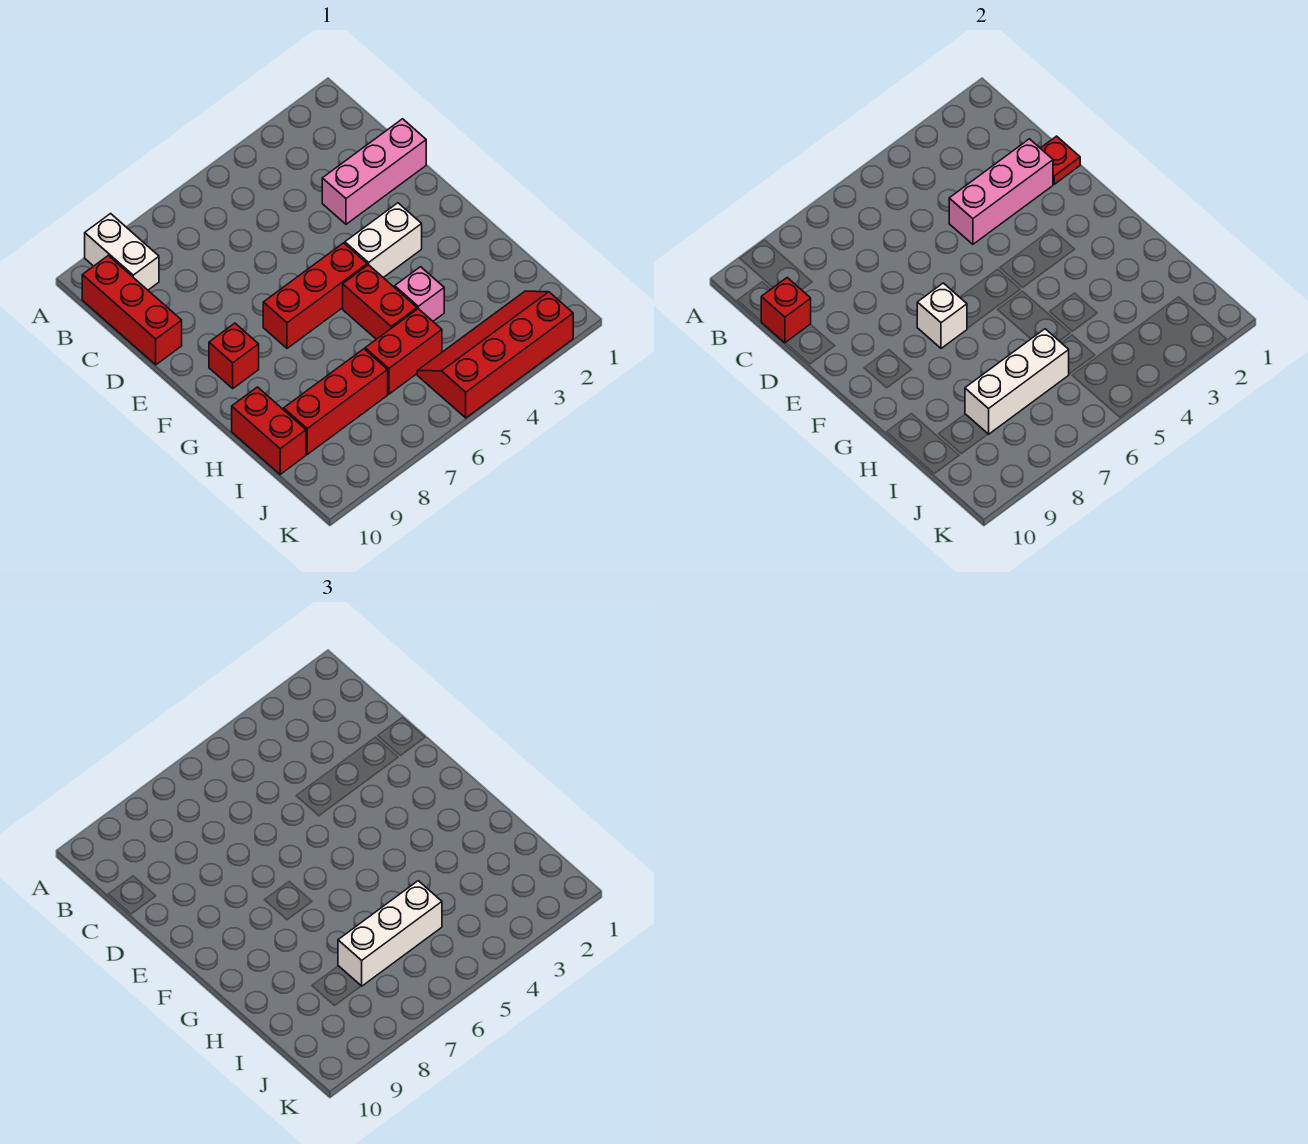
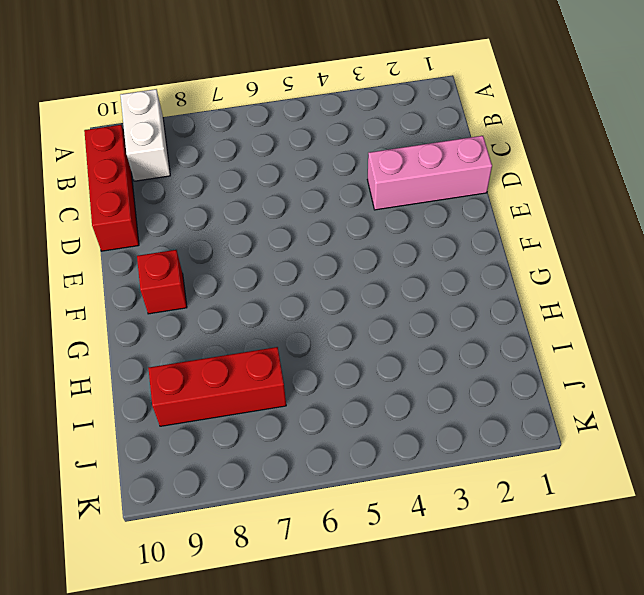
none -> white brick F3:F4 level 1
none -> red brick F5:F7 level 1
none -> red brick G5:H5 level 1

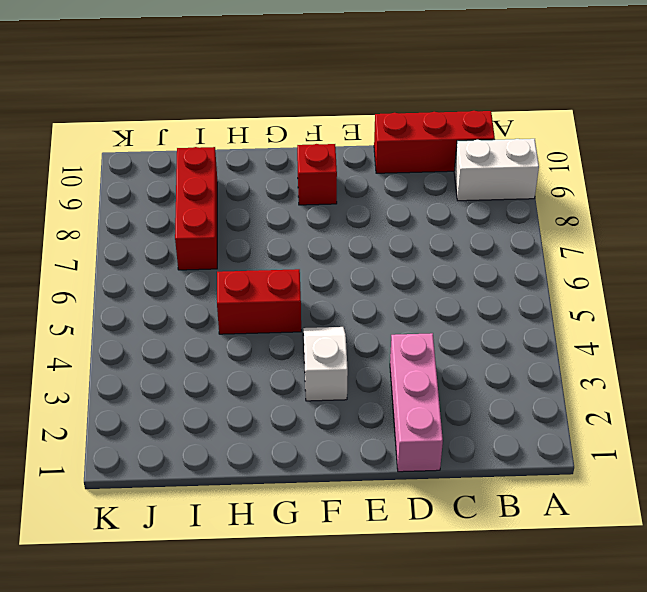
white slope F3:F4 level 1 top 3 -> white brick F3:F4 level 1
none -> red brick F5:F7 level 1
none -> pink brick H4 level 1
none -> red brick H10:I10 level 1

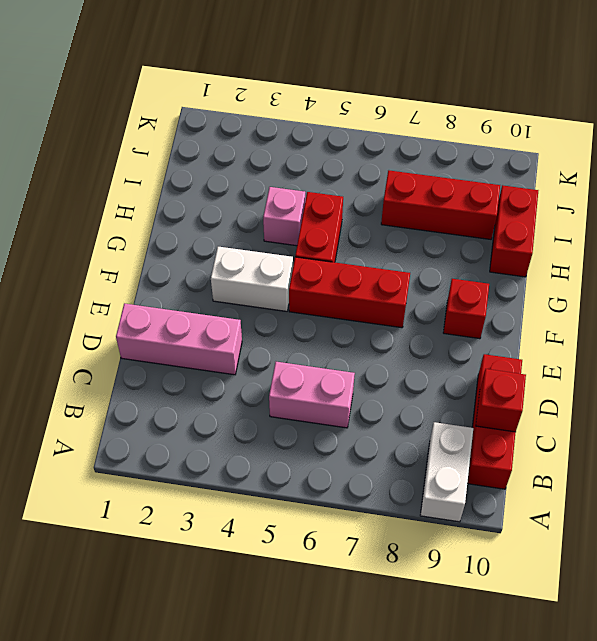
pink brick C5:C6 level 1 -> none
none -> red brick I5:I6 level 1
none -> red slope J2:K5 level 1 top K
none -> red plate D1 level 2

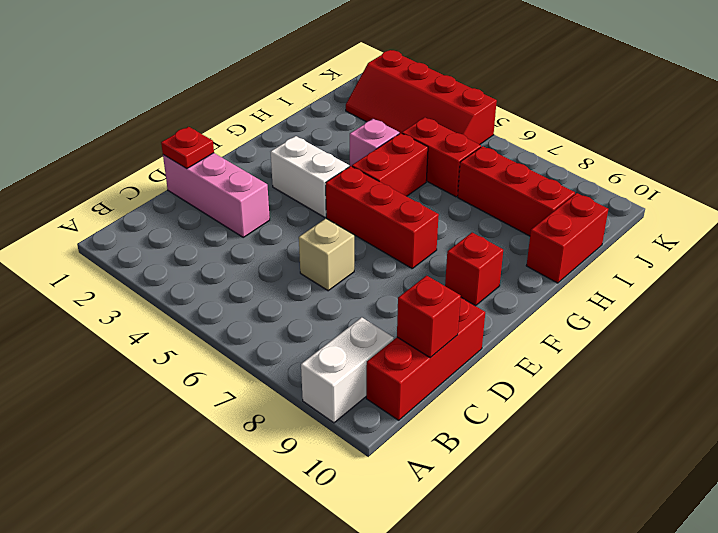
tan brick D6 level 1 -> none
none -> pink brick D2:D4 level 2
none -> white brick F7 level 2
none -> white brick I6:I8 level 2

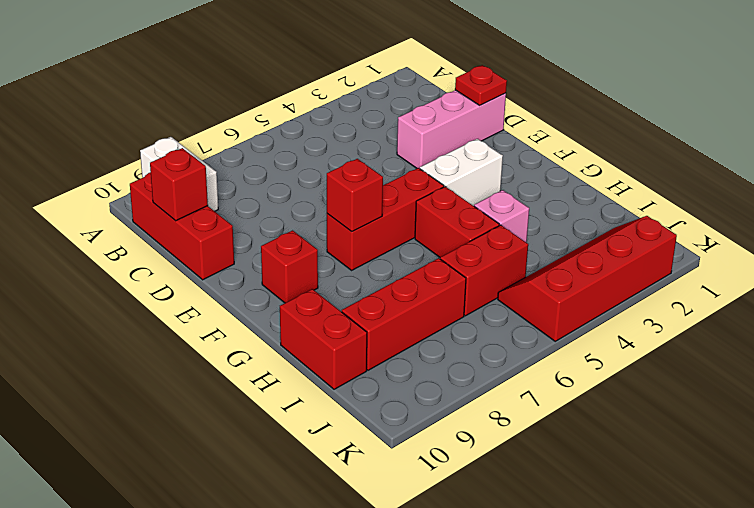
red brick F7 level 2 -> white brick F7 level 2
none -> pink brick D2:D4 level 2
none -> white brick I6:I8 level 2
none -> white brick I5:I7 level 3

